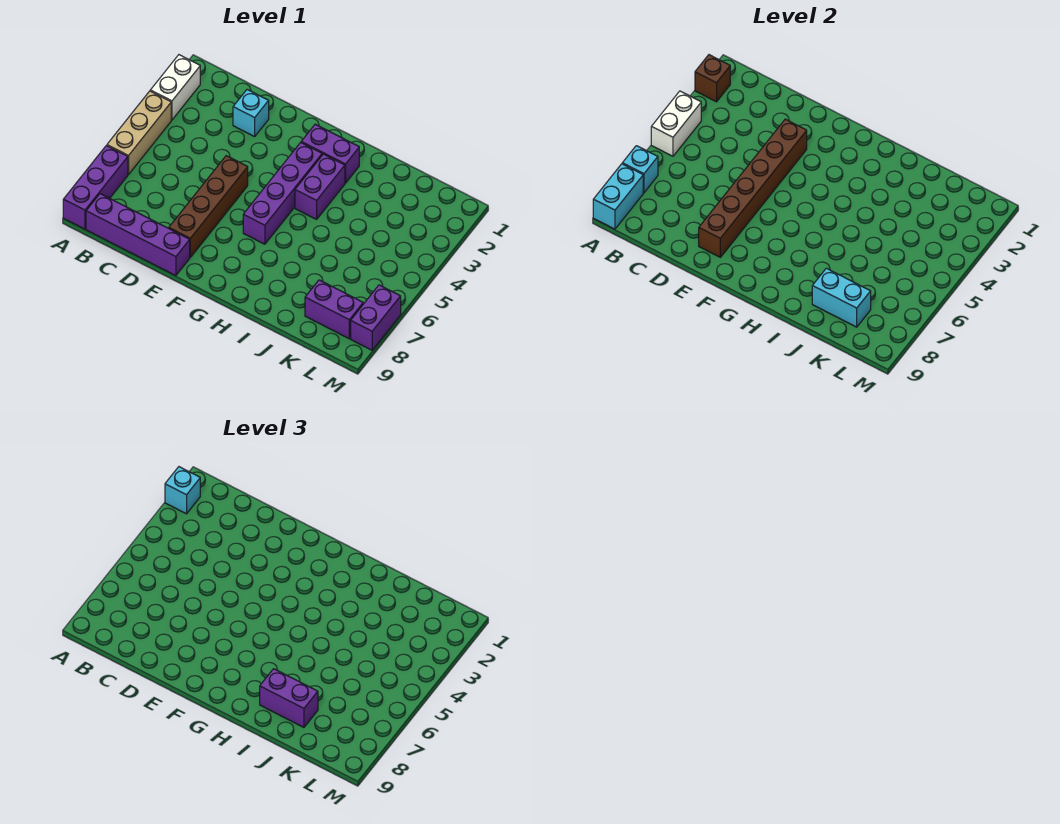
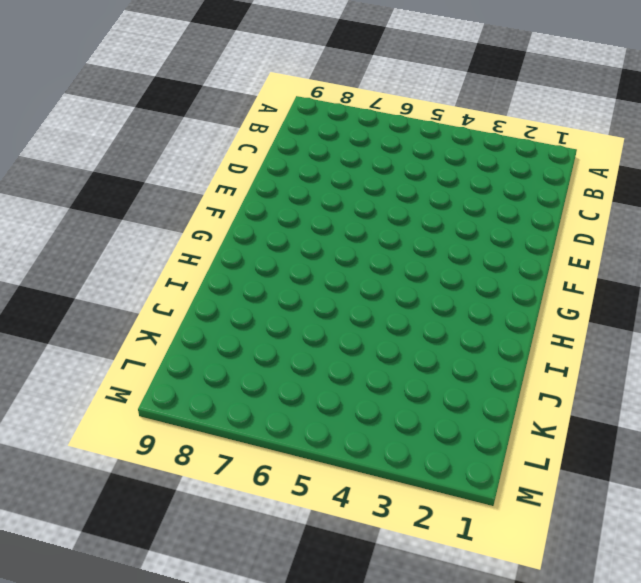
none -> white brick A2:A3 level 1
none -> tan brick A4:A6 level 1
none -> purple brick A7:A9 level 1

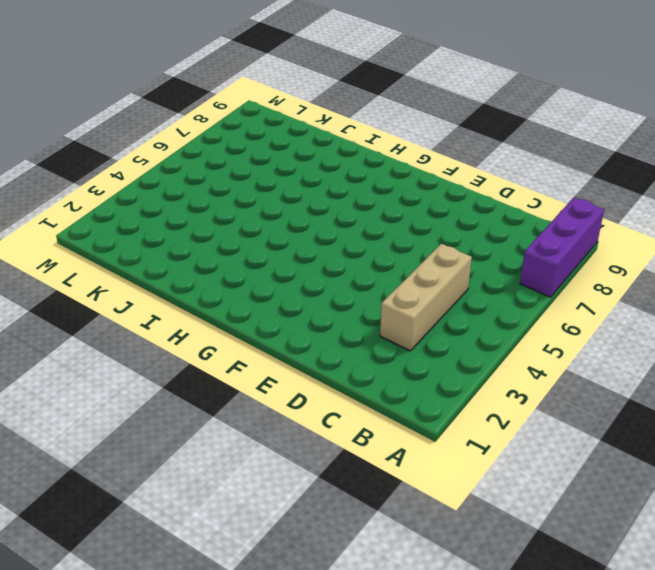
tan brick C3:C5 level 1 -> tan brick A4:A6 level 1
none -> white brick A2:A3 level 1
none -> purple brick B9:E9 level 1
none -> cyan brick D2 level 1

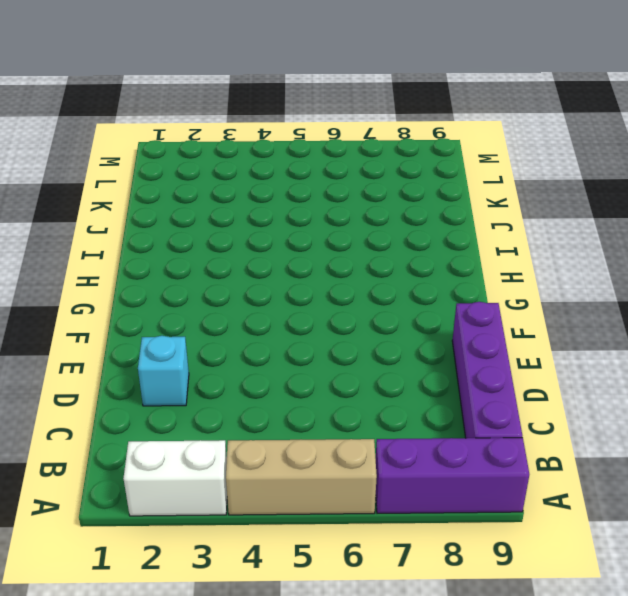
none -> brown brick E5:E8 level 1
none -> purple brick G2:H2 level 1
none -> purple brick G3:G6 level 1

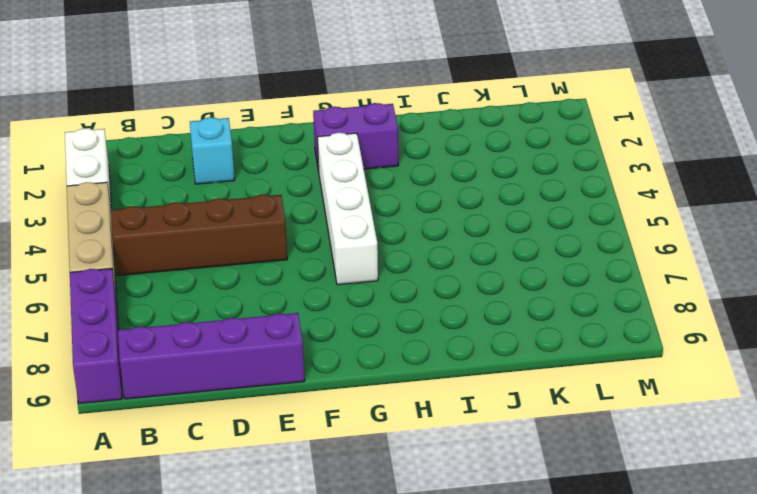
brown brick B5:E5 level 1 -> brown brick E5:E8 level 1
white brick G3:G6 level 1 -> purple brick G3:G6 level 1
none -> purple brick H3:H4 level 1
none -> purple brick K8:L8 level 1
none -> purple brick M7:M8 level 1

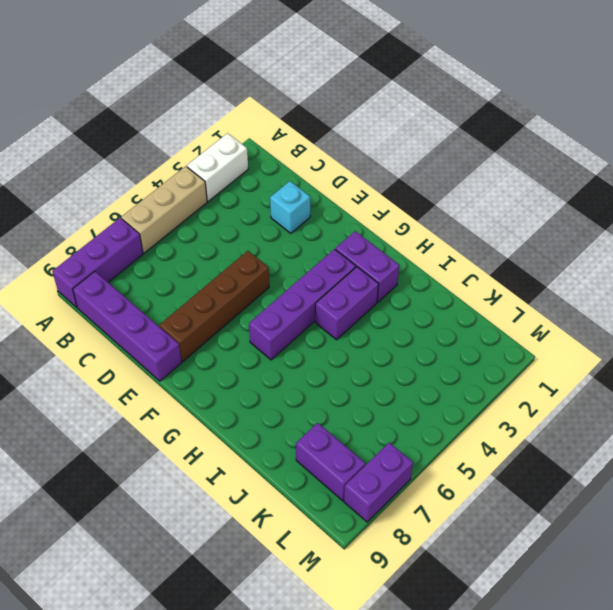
none -> brown brick A2 level 2
none -> white brick A4:A5 level 2
none -> cyan brick A7 level 2

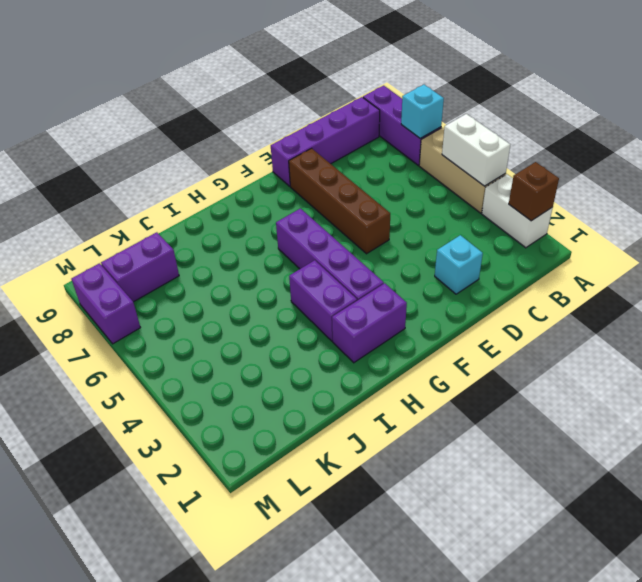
none -> cyan brick A8:A9 level 2
none -> brown brick E3:E8 level 2
none -> cyan brick J8:K8 level 2

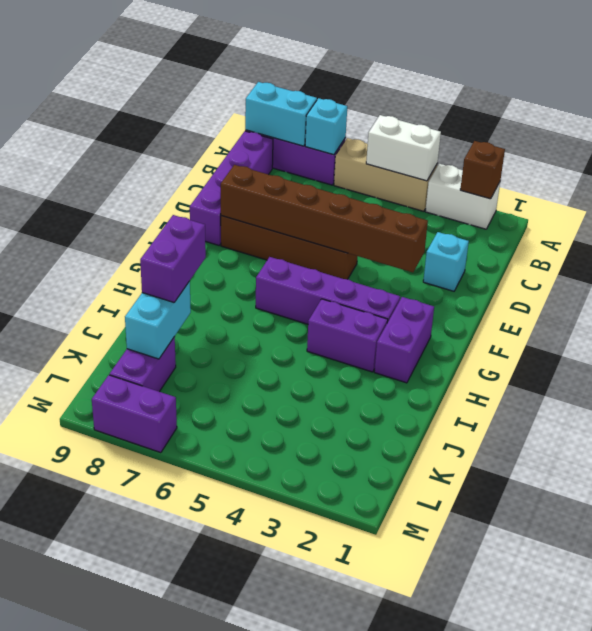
none -> cyan brick A2 level 3

